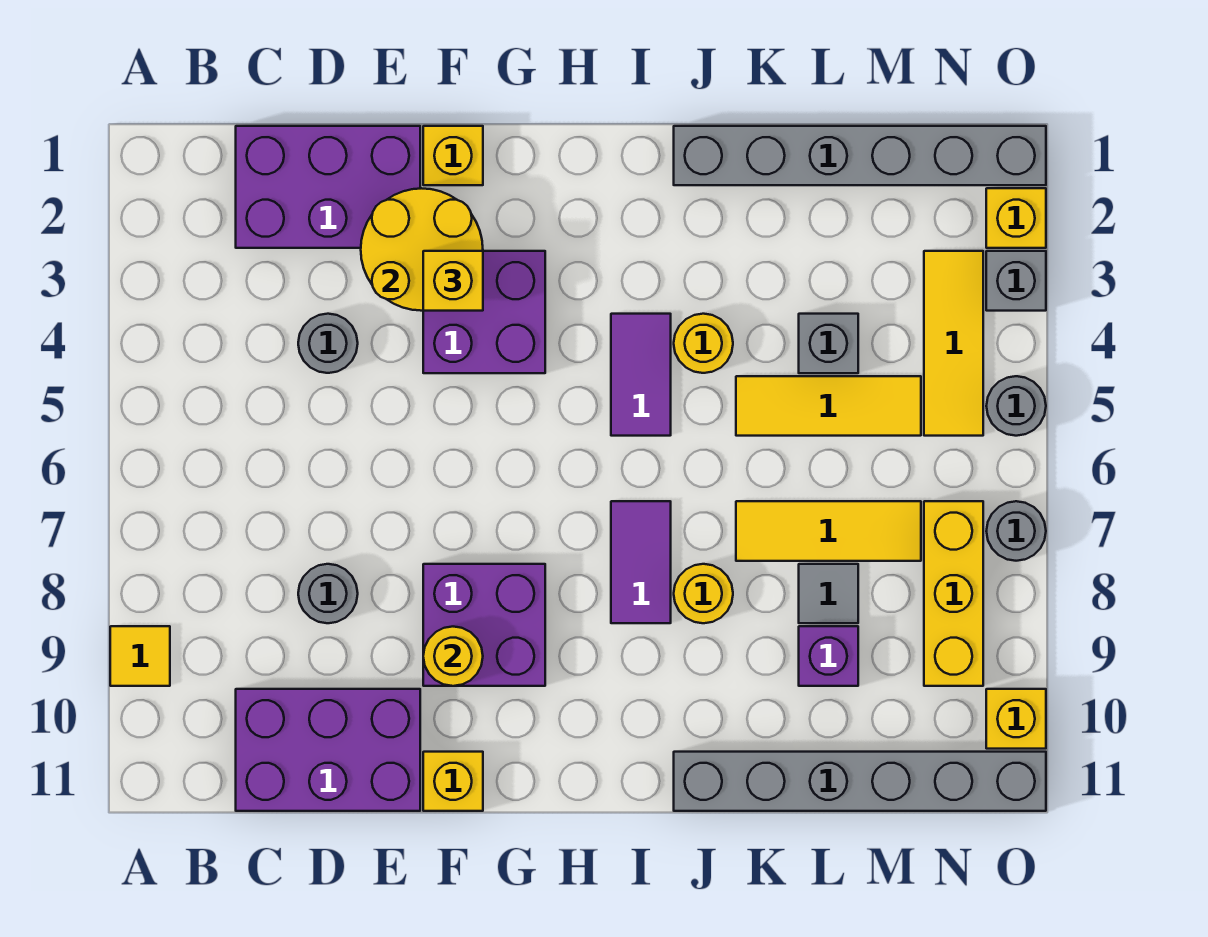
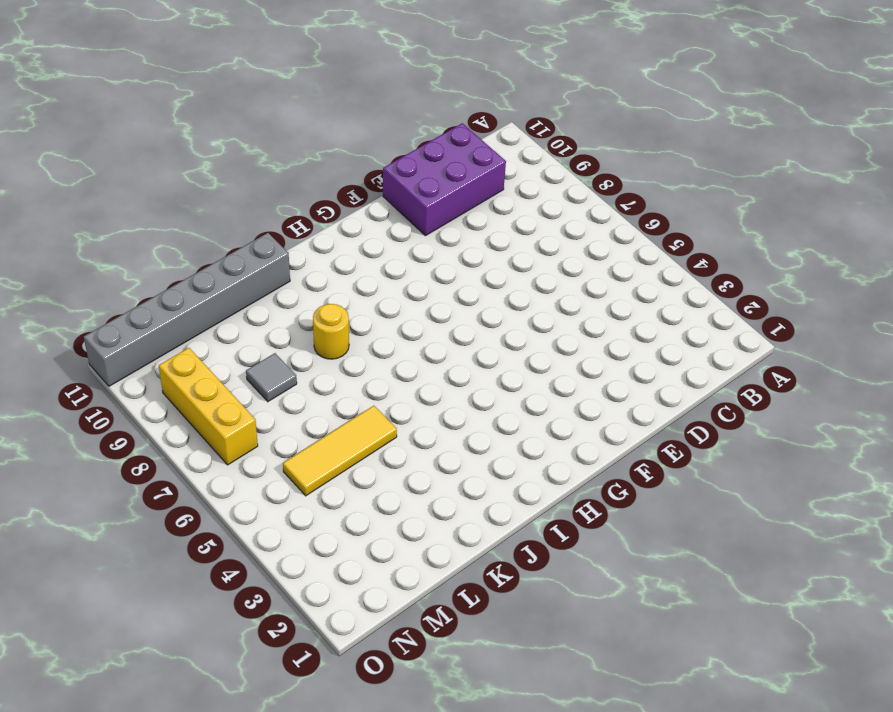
none -> yellow tile A9 level 1
none -> purple brick C1:E2 level 1
none -> grey round brick D4 level 1
none -> grey round brick D8 level 1

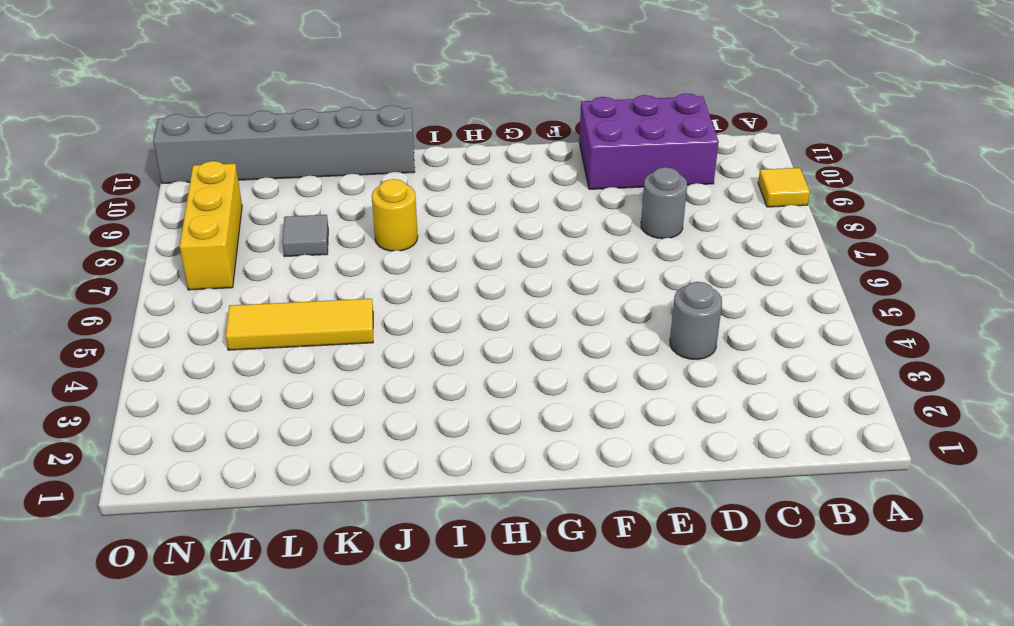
none -> purple brick C1:E2 level 1
none -> yellow brick F1 level 1
none -> purple brick F3:G4 level 1
none -> purple brick F8:G9 level 1

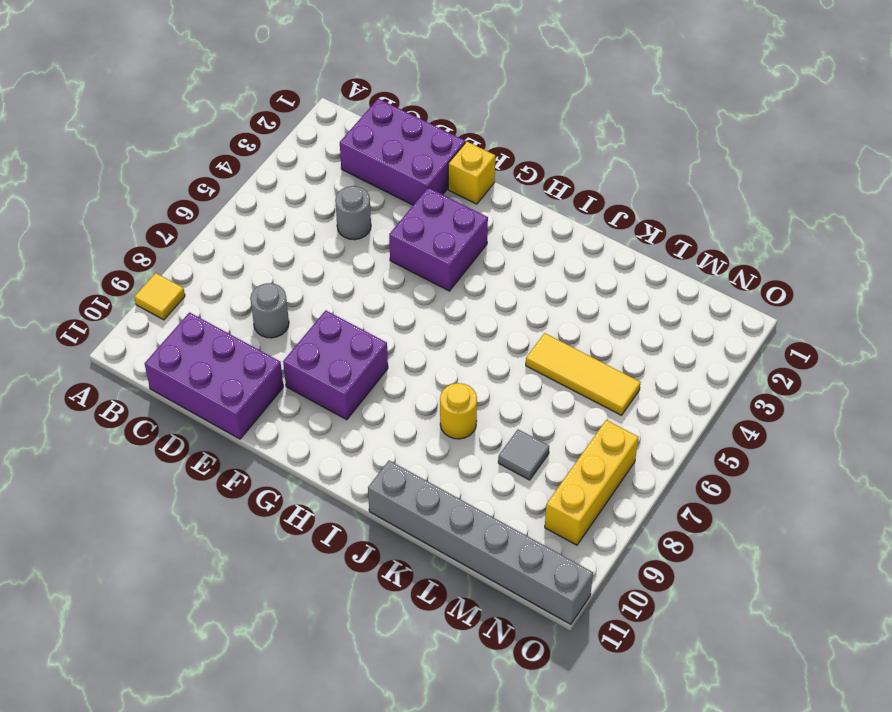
none -> yellow brick F11 level 1
none -> purple tile I4:I5 level 1
none -> purple tile I7:I8 level 1
none -> grey brick J1:O1 level 1

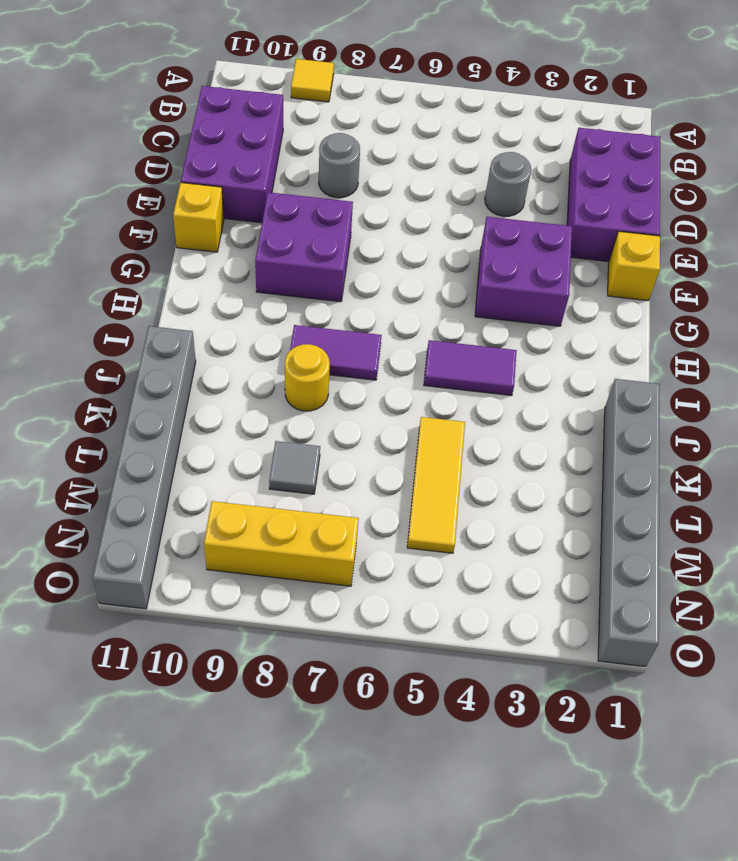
none -> yellow round brick J4 level 1
none -> yellow tile K7:M7 level 1
none -> grey brick L4 level 1
none -> purple brick L9 level 1

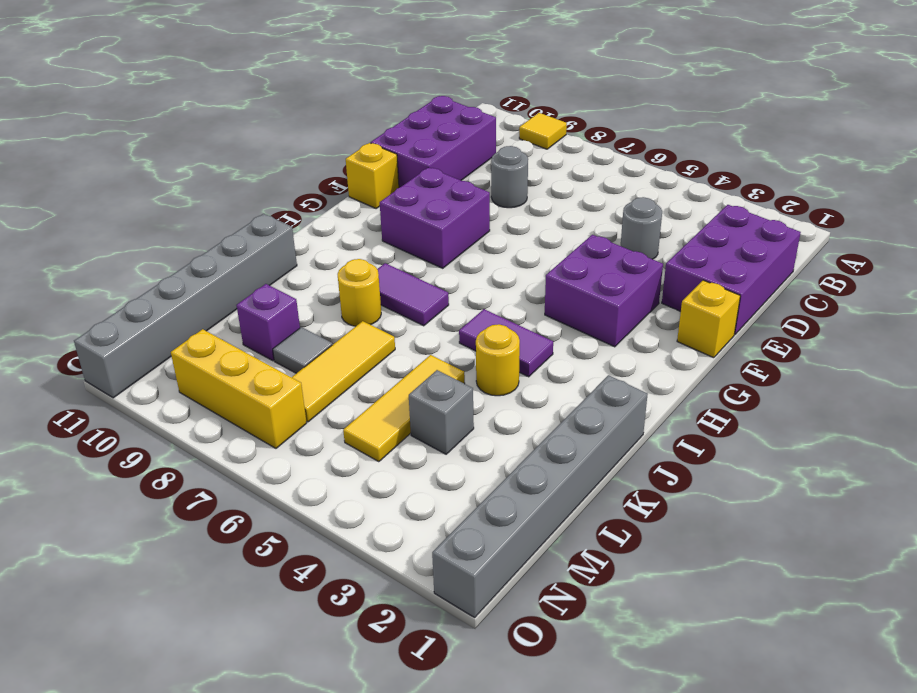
none -> yellow tile N3:N5 level 1
none -> yellow brick O2 level 1
none -> grey brick O3 level 1
none -> grey round brick O5 level 1

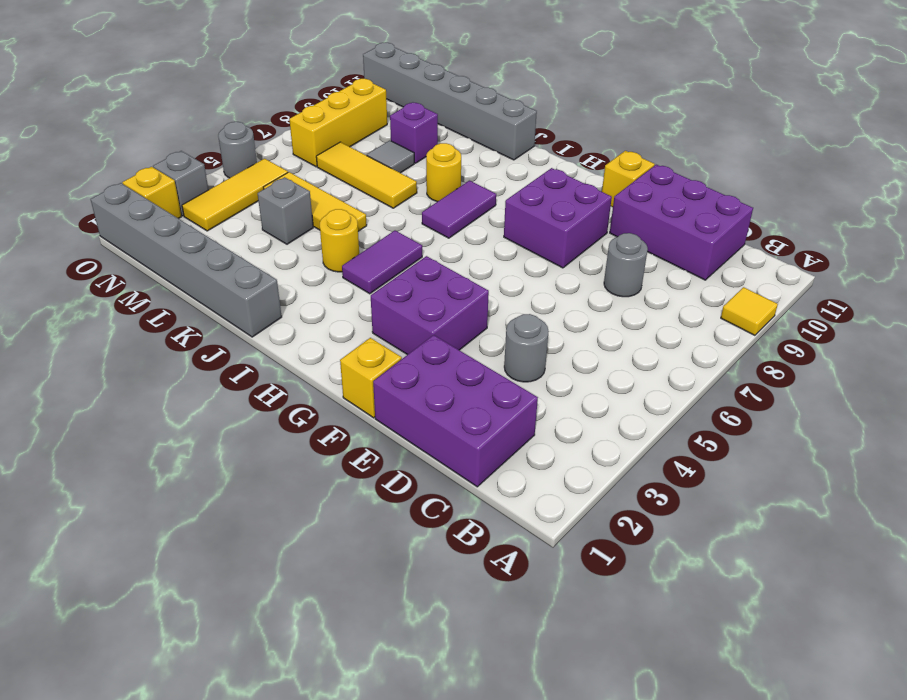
none -> grey round brick O7 level 1
none -> yellow brick O10 level 1
none -> yellow round brick E2:F3 level 2
none -> yellow round brick F9 level 2

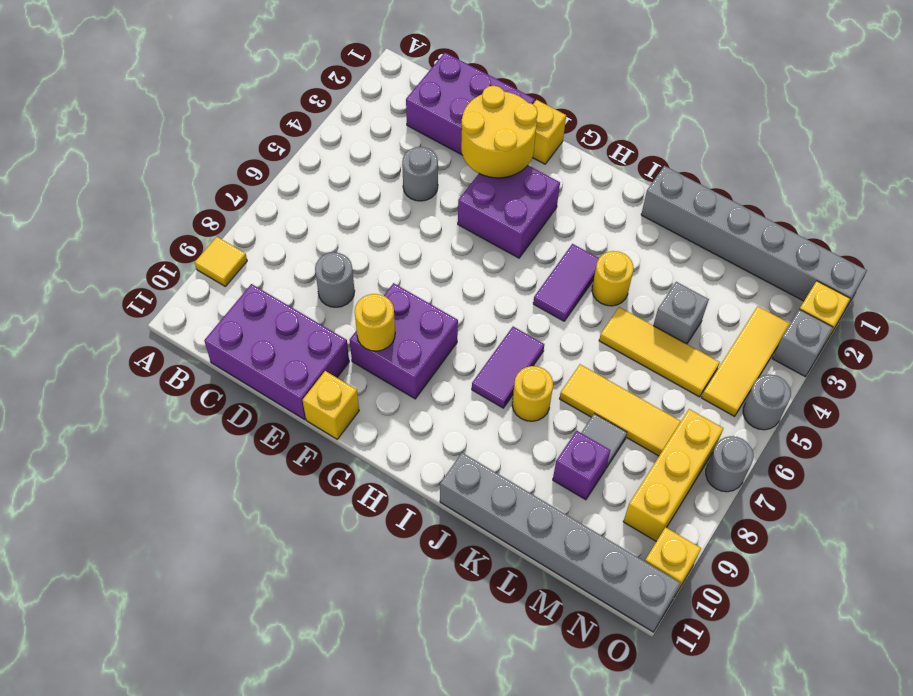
none -> yellow brick F3 level 3

